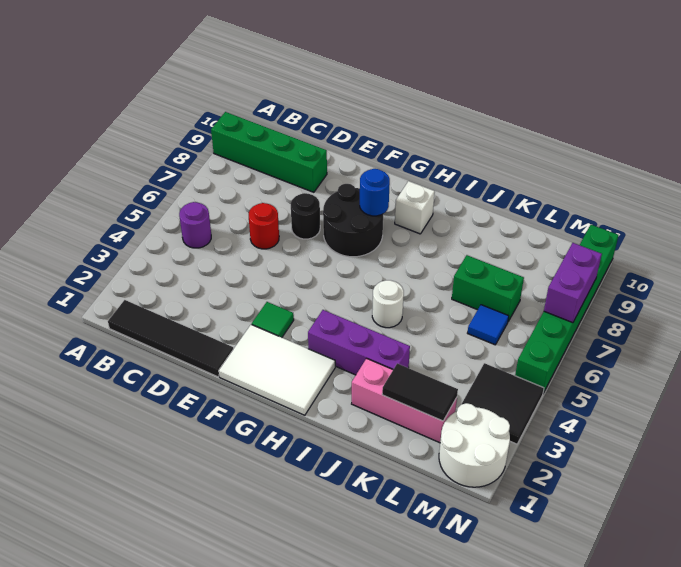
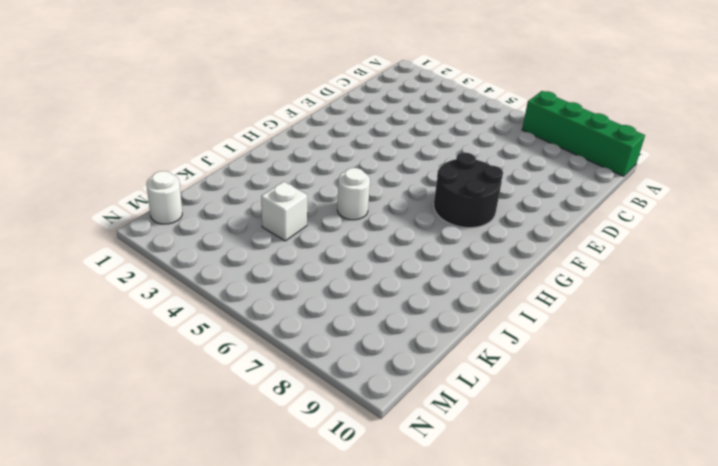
green brick A7:A10 level 1 -> green brick A9:D9 level 1
white brick K4 level 1 -> white brick H9 level 1
white round brick M1 level 1 -> white round brick M1:N2 level 1
none -> black tile B1:E1 level 1
none -> purple round brick B5 level 1
none -> red round brick D6 level 1

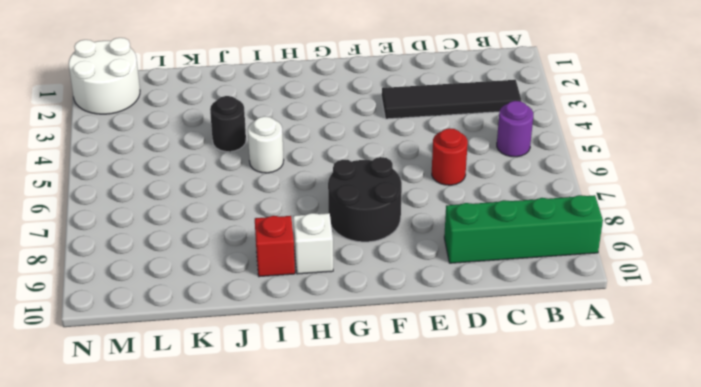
black tile B3:E3 level 1 -> black tile B1:E1 level 1
red brick I9 level 1 -> none
black round brick J4 level 1 -> black round brick E7 level 1
none -> white tile F1:H2 level 1
none -> green tile F3 level 1
none -> purple brick H3:J3 level 1

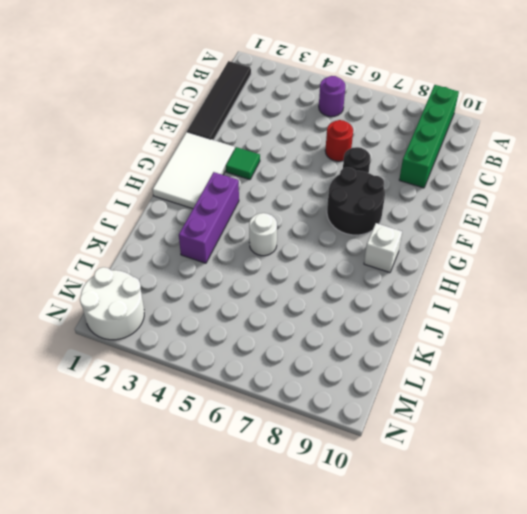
none -> pink brick J2:L2 level 1
none -> green brick K7:L7 level 1
none -> blue tile L6 level 1

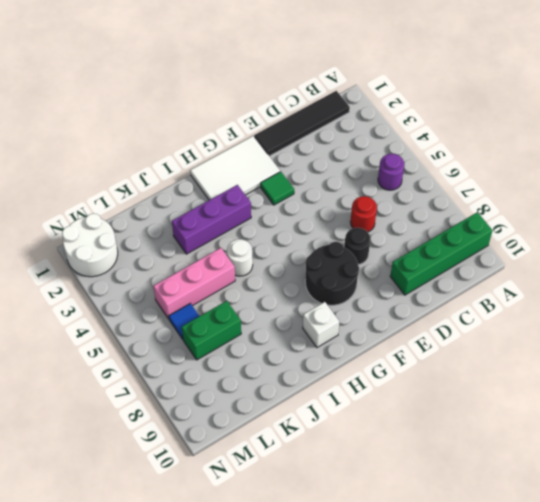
pink brick J5:L5 level 1 -> pink brick J2:L2 level 1
none -> black tile M3:N4 level 1
none -> green brick N5:N10 level 1
none -> blue round brick G8 level 2

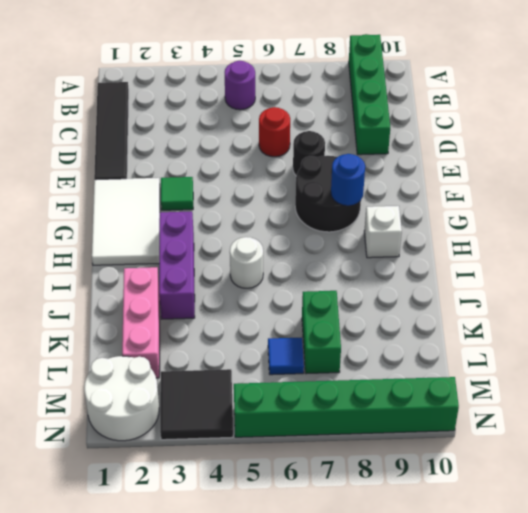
none -> black tile K2:L2 level 2
none -> purple brick N7:N8 level 2

